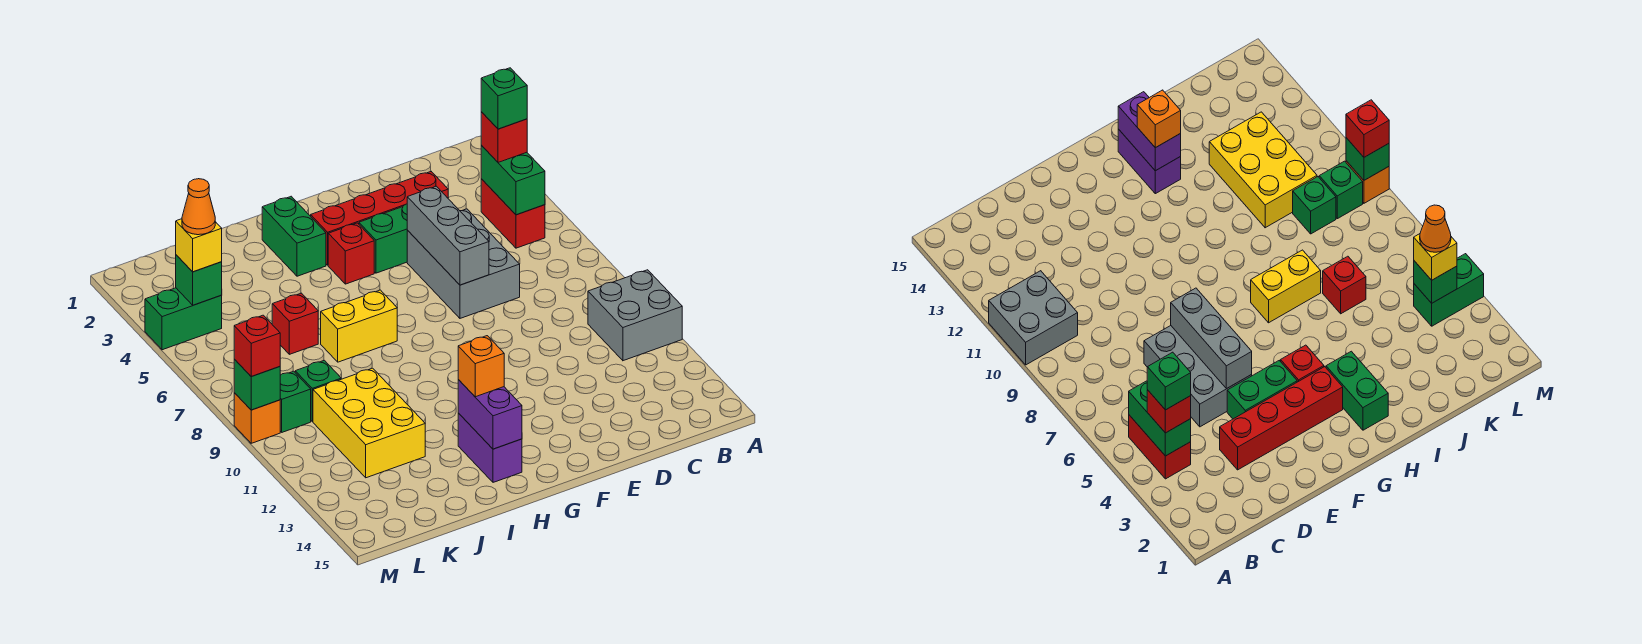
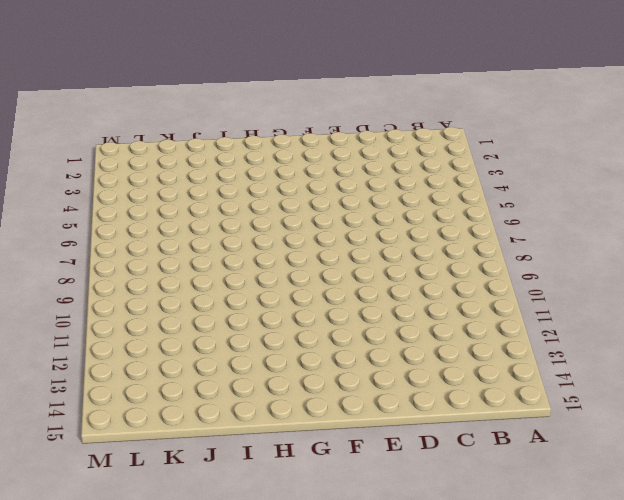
none -> grey brick A10:B11 level 1
none -> red brick B4:B5 level 1
none -> red brick D3:G3 level 1

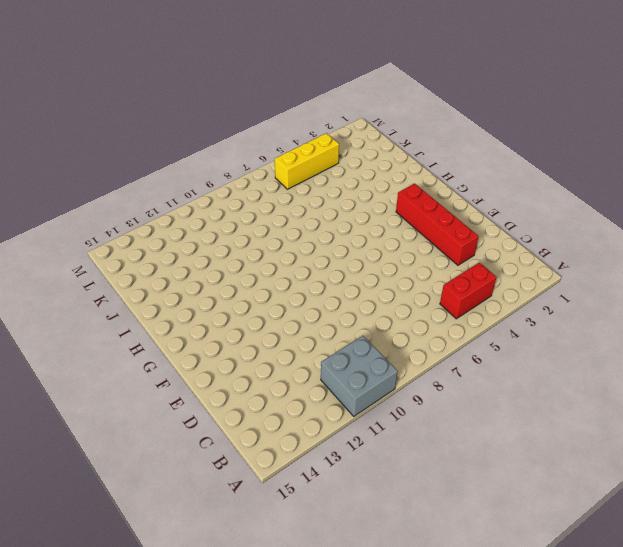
yellow brick L4:L6 level 1 -> green brick L4:M4 level 1
none -> grey brick D5:E7 level 1
none -> green brick E4:F4 level 1
none -> red brick G4 level 1

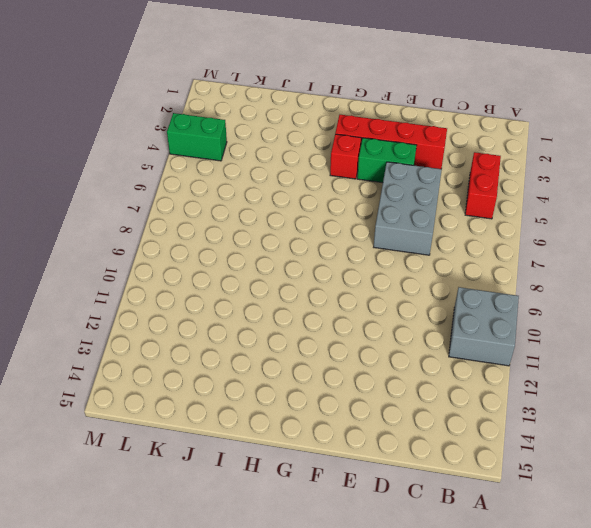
none -> green brick H2:H3 level 1
none -> yellow brick H7:I7 level 1
none -> purple brick H13:H14 level 1

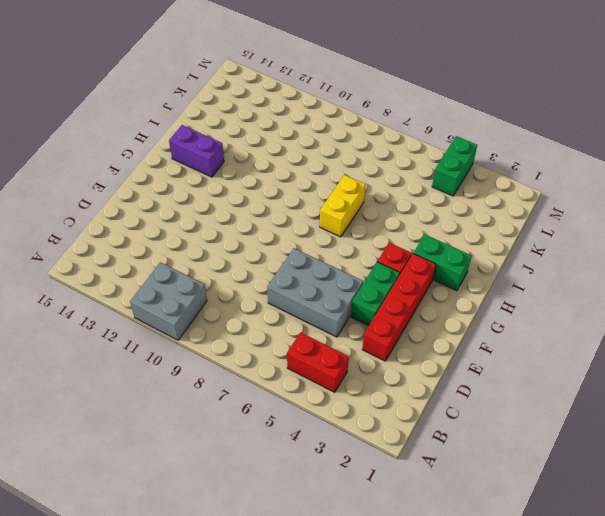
none -> red brick J6 level 1
none -> yellow brick J10:K12 level 1
none -> green brick K9 level 1

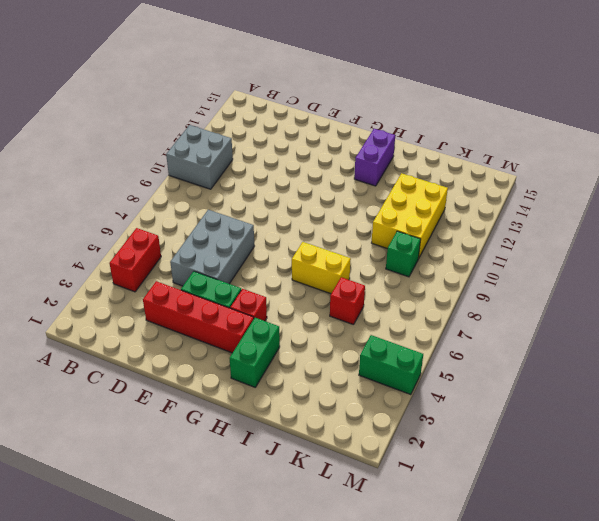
none -> green brick L9 level 1
none -> orange brick M9 level 1
none -> green brick B4:B5 level 2

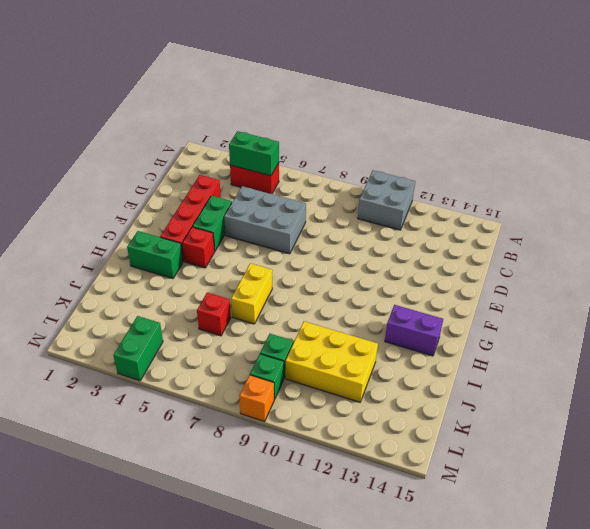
none -> grey brick E5:E7 level 2
none -> purple brick H13:H14 level 2
none -> green brick L4 level 2

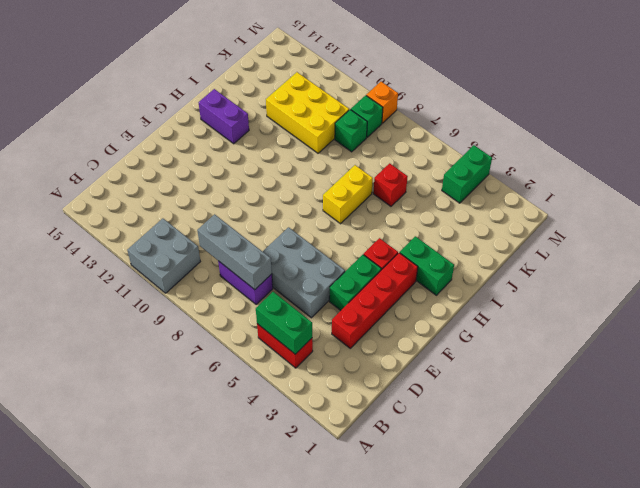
purple brick C7:C8 level 1 -> purple brick H13:H14 level 2
grey brick C7:C9 level 2 -> grey brick E5:E7 level 2
none -> green brick L4 level 2
none -> green brick M9 level 2
none -> red brick B4 level 3

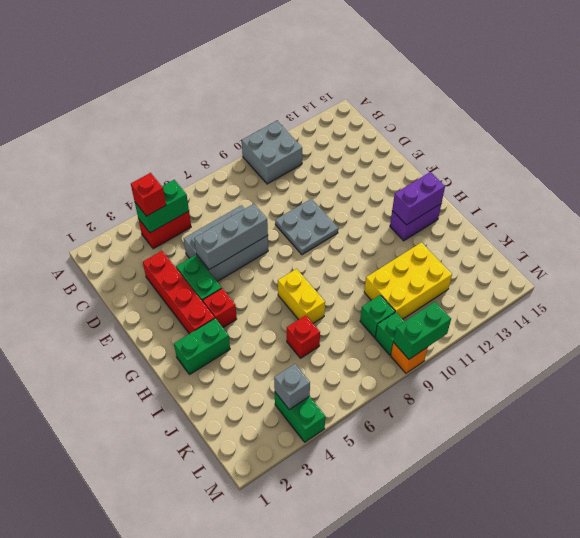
grey plate E9:F10 level 1 -> none
grey brick L4 level 2 -> green brick L4 level 2
green brick M9:M10 level 2 -> green brick M9 level 2
none -> orange brick H13 level 3
none -> yellow brick L4 level 3
none -> red brick M9 level 3

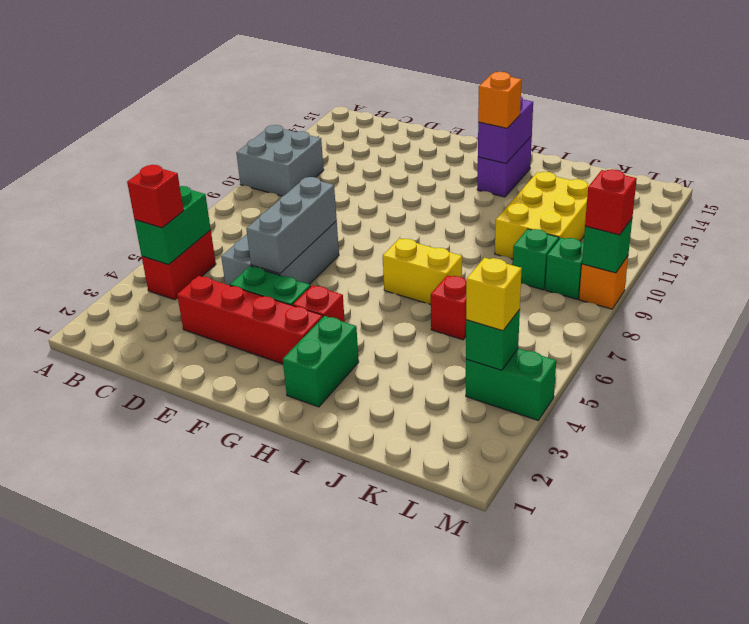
none -> green brick B4 level 4
none -> orange cone L4 level 4

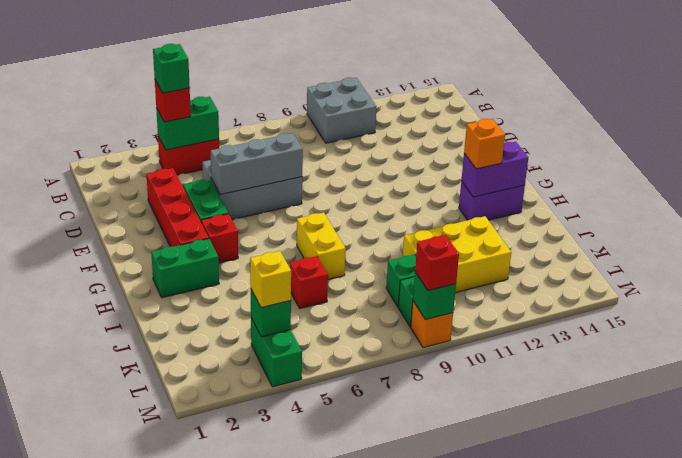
none -> orange cone L4 level 4

